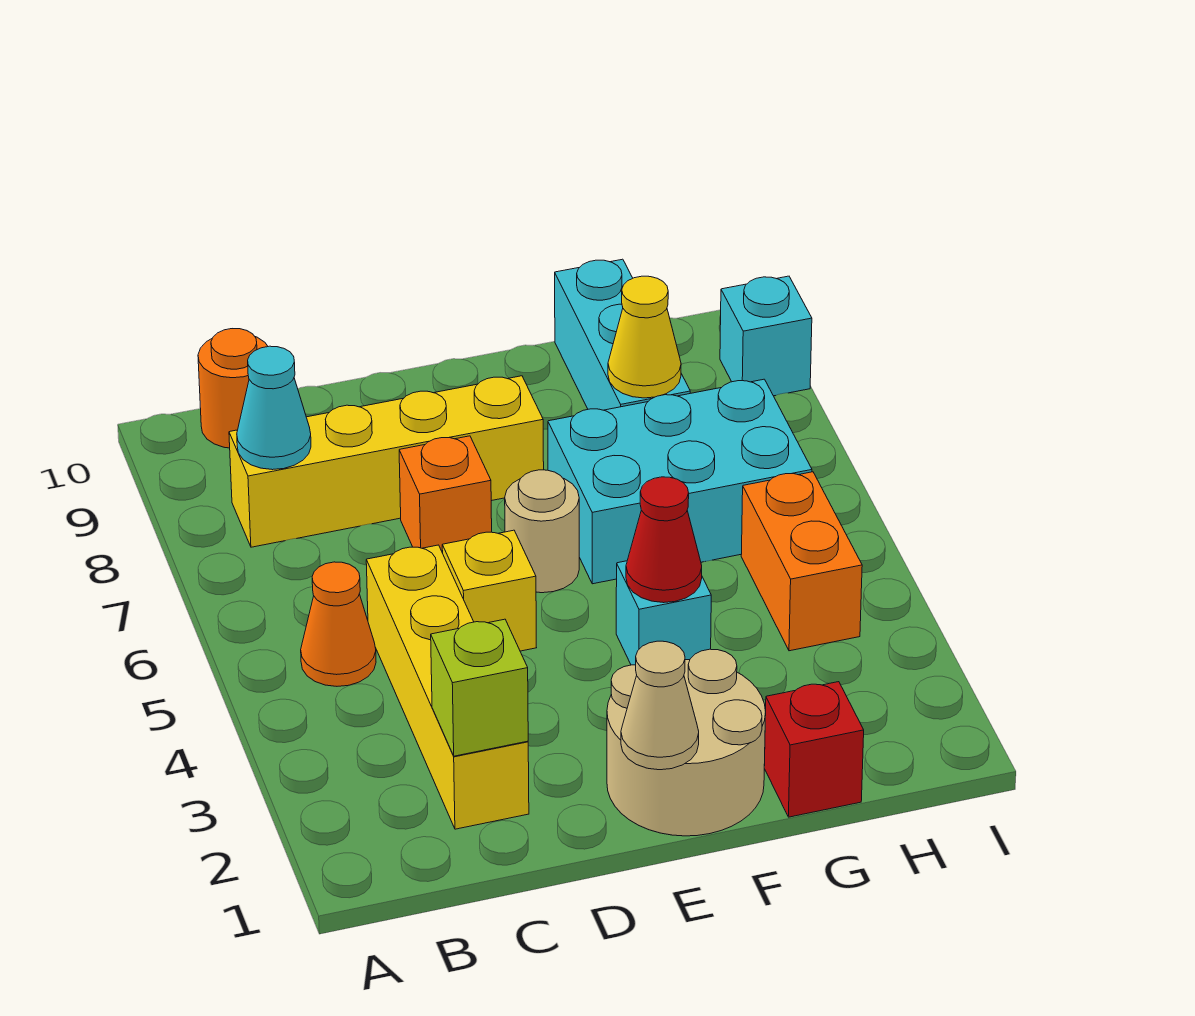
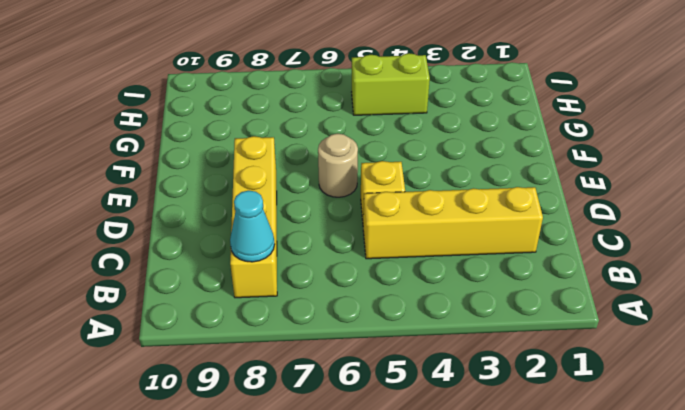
lime brick H4:H5 level 1 -> orange brick H4:H5 level 1
none -> orange cone B5 level 1
none -> orange round brick B10 level 1
none -> orange brick D7 level 1

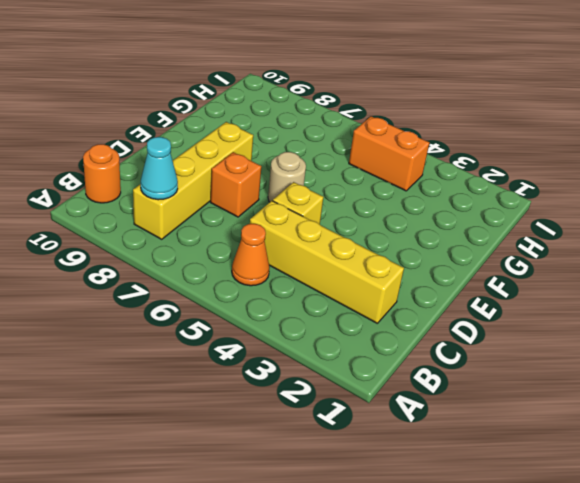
none -> tan round brick E1:F2 level 1
none -> cyan brick F4 level 1
none -> cyan brick F6:H7 level 1

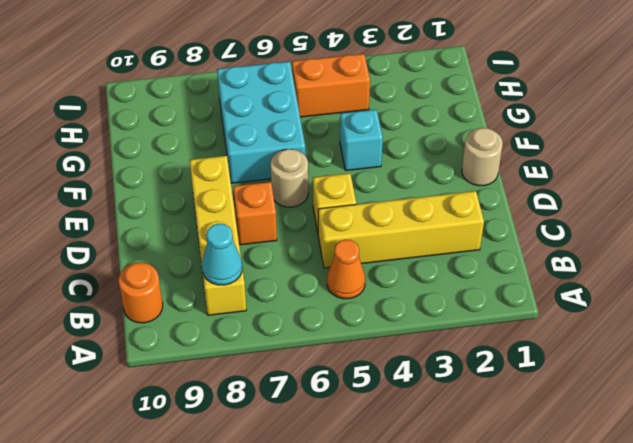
tan round brick E1 level 1 -> tan round brick E1:F2 level 1
none -> red brick G1 level 1
none -> cyan brick G8:G10 level 1
none -> cyan brick I9 level 1

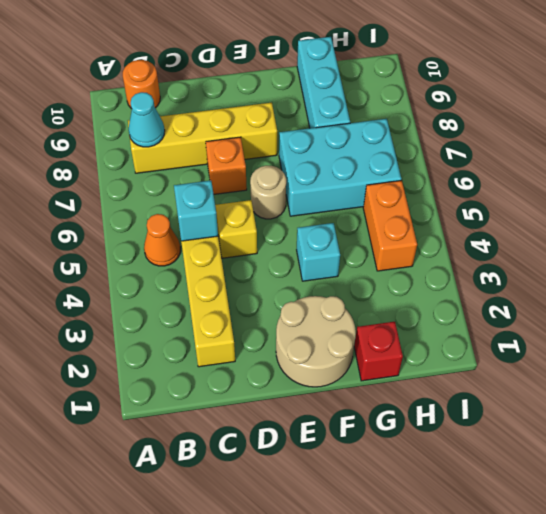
cyan brick C5 level 2 -> cyan brick I9 level 1
none -> lime brick C2 level 2
none -> tan cone E1 level 2
none -> red cone F4 level 2

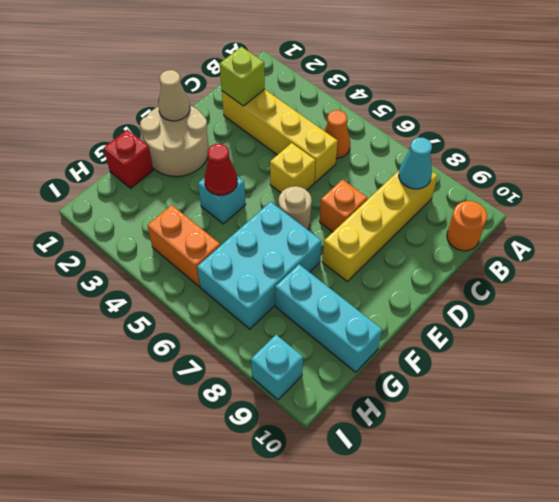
none -> yellow cone G8 level 2

